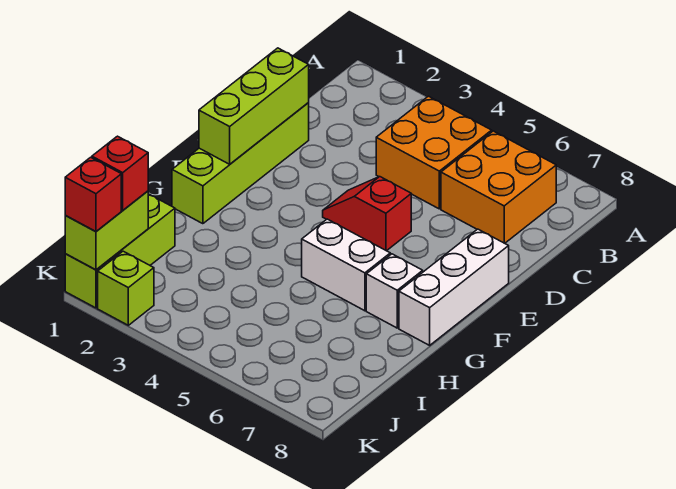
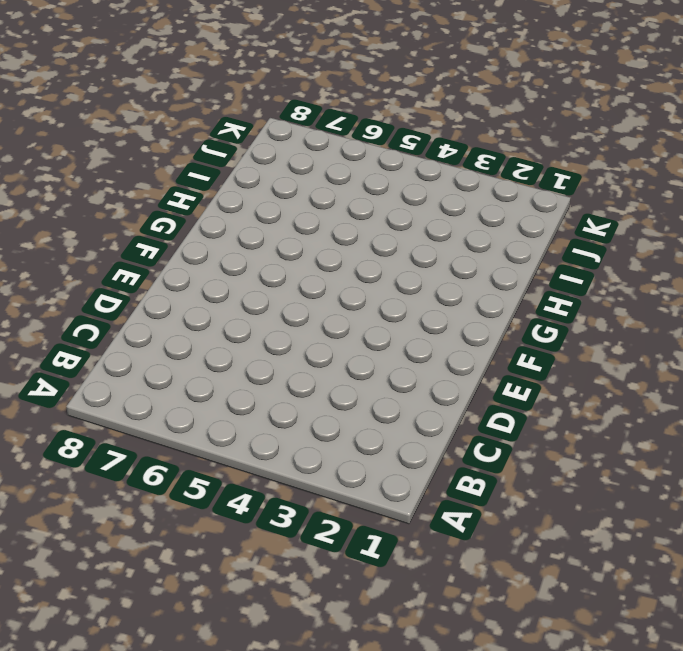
none -> orange brick B4:C5 level 1
none -> orange brick B6:C7 level 1
none -> lime brick D1:G1 level 1

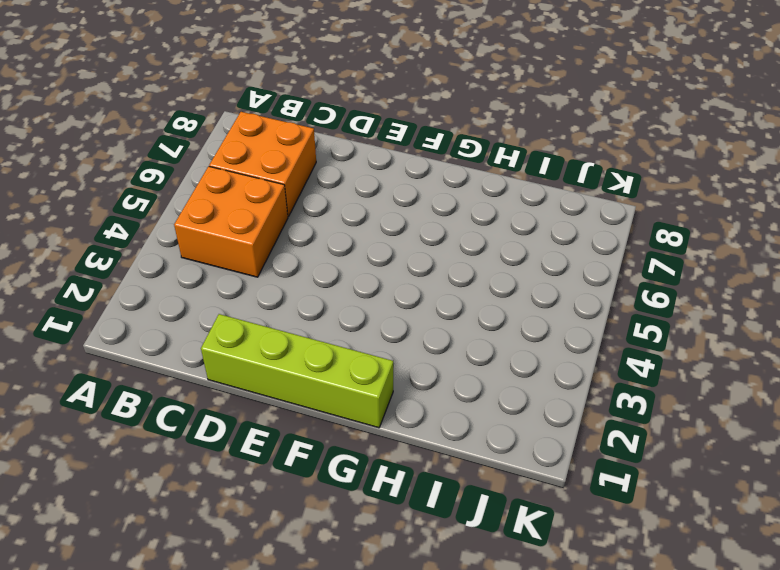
none -> red slope E4:E5 level 1 top 5
none -> white brick E8:G8 level 1
none -> white brick G5:G6 level 1

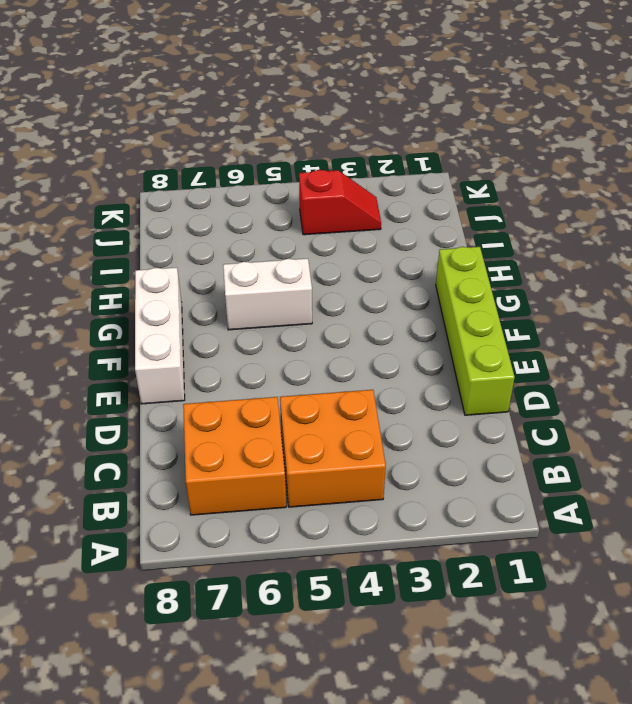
red slope J3:J4 level 1 top 4 -> red slope E4:E5 level 1 top 5
none -> white brick G7 level 1
none -> lime brick I1:K1 level 1
none -> lime brick K2 level 1

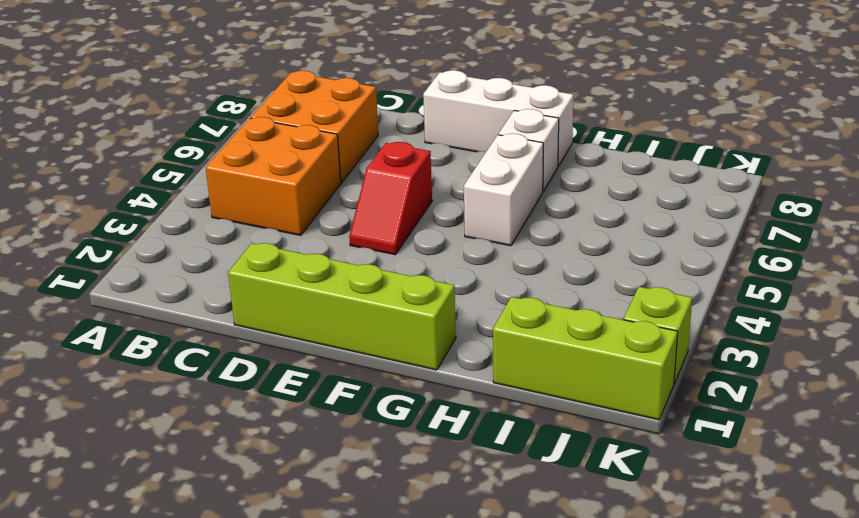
none -> lime brick D1:F1 level 2
none -> lime brick J1:K1 level 2
none -> red brick J1 level 3

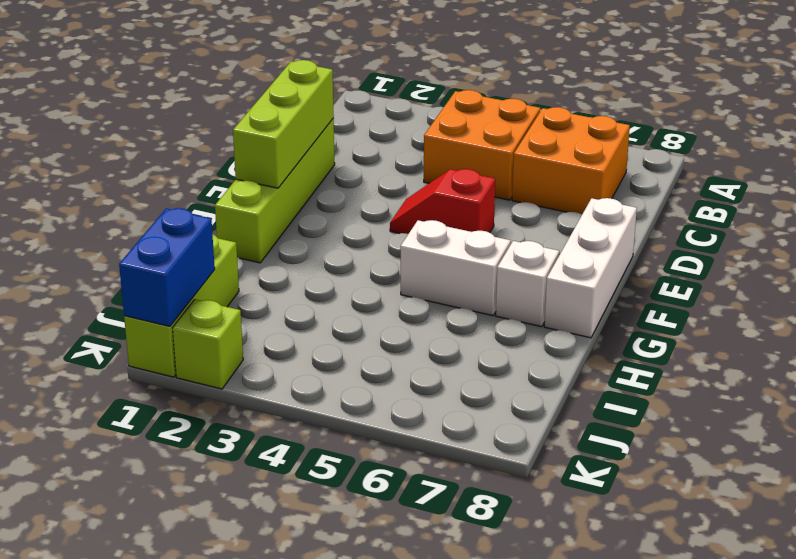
blue brick J1:K1 level 2 -> lime brick J1:K1 level 2
none -> red brick J1 level 3
none -> red brick K1 level 3

